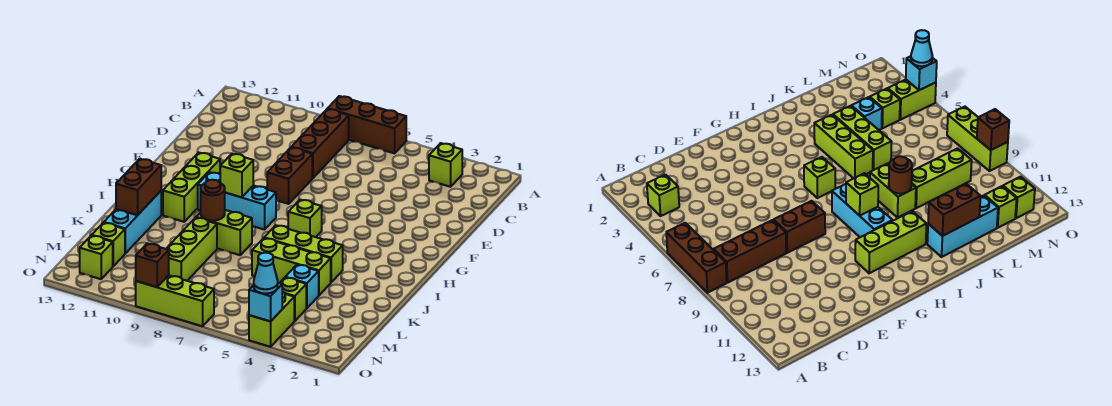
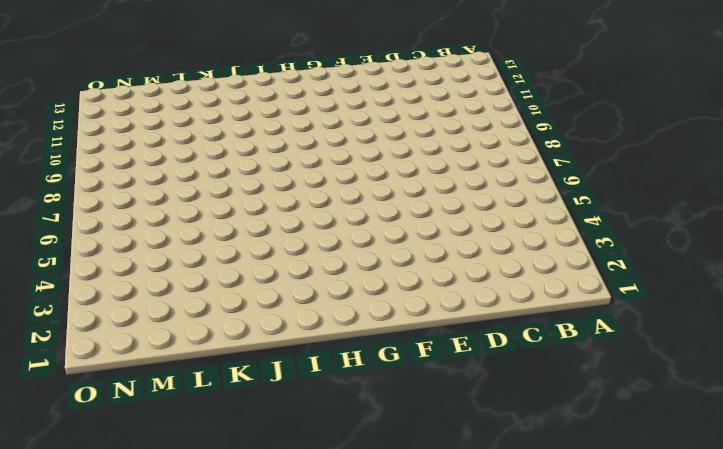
none -> brown brick A6:A8 level 1
none -> lime brick B3 level 1
none -> brown brick B8:D8 level 1

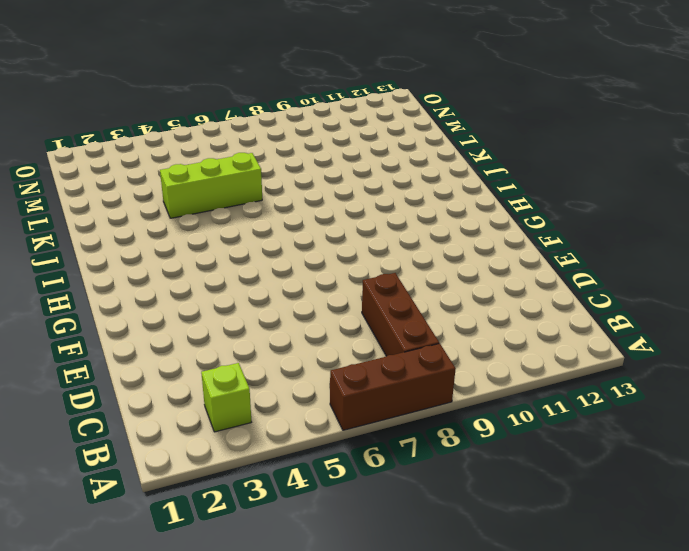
none -> brown brick E8:F8 level 1
none -> lime brick G11:I11 level 1
none -> lime brick H6 level 1

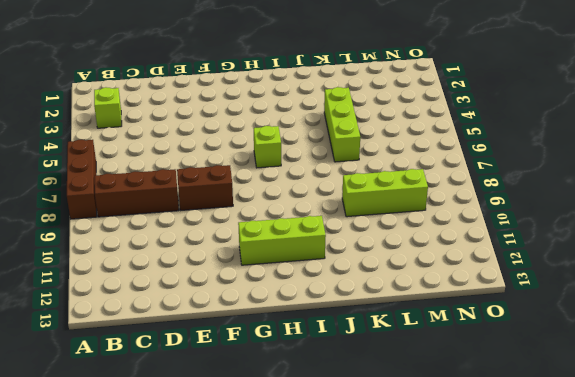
none -> cyan brick H8:H10 level 1
none -> lime brick J4:J6 level 1
none -> lime brick J8:J9 level 1

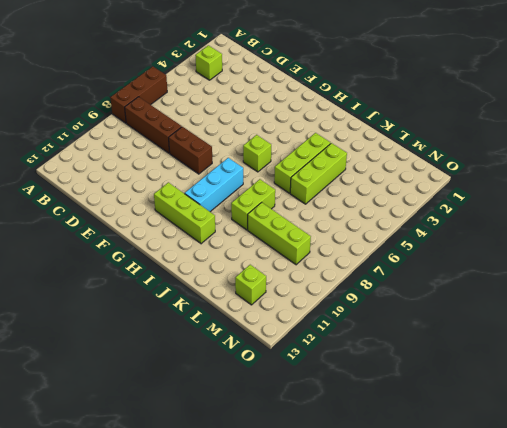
none -> cyan brick J12:L12 level 1
none -> cyan brick L4 level 1
none -> lime brick M4 level 1

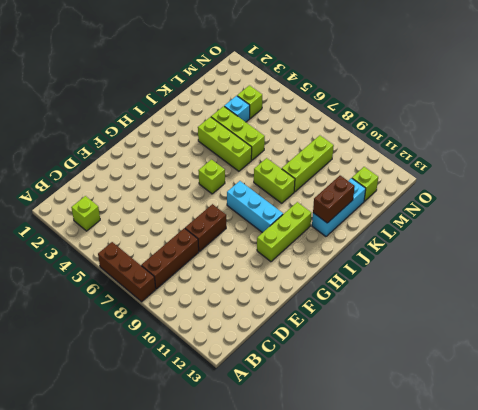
none -> lime brick N4:O4 level 1
none -> lime brick N12 level 1
none -> lime brick O7:O9 level 1

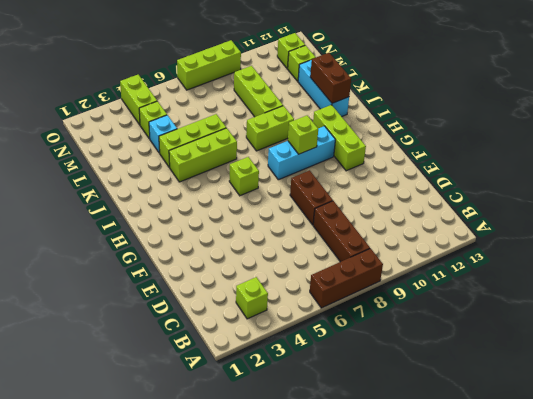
none -> brown round brick J9 level 2
none -> cyan brick O4 level 2
none -> brown brick O9 level 2

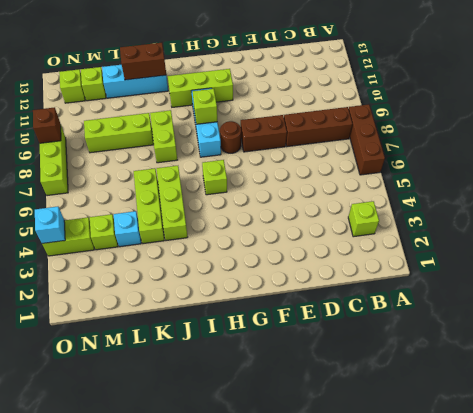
brown round brick G8 level 1 -> brown round brick J9 level 2
none -> cyan cone O4 level 3

